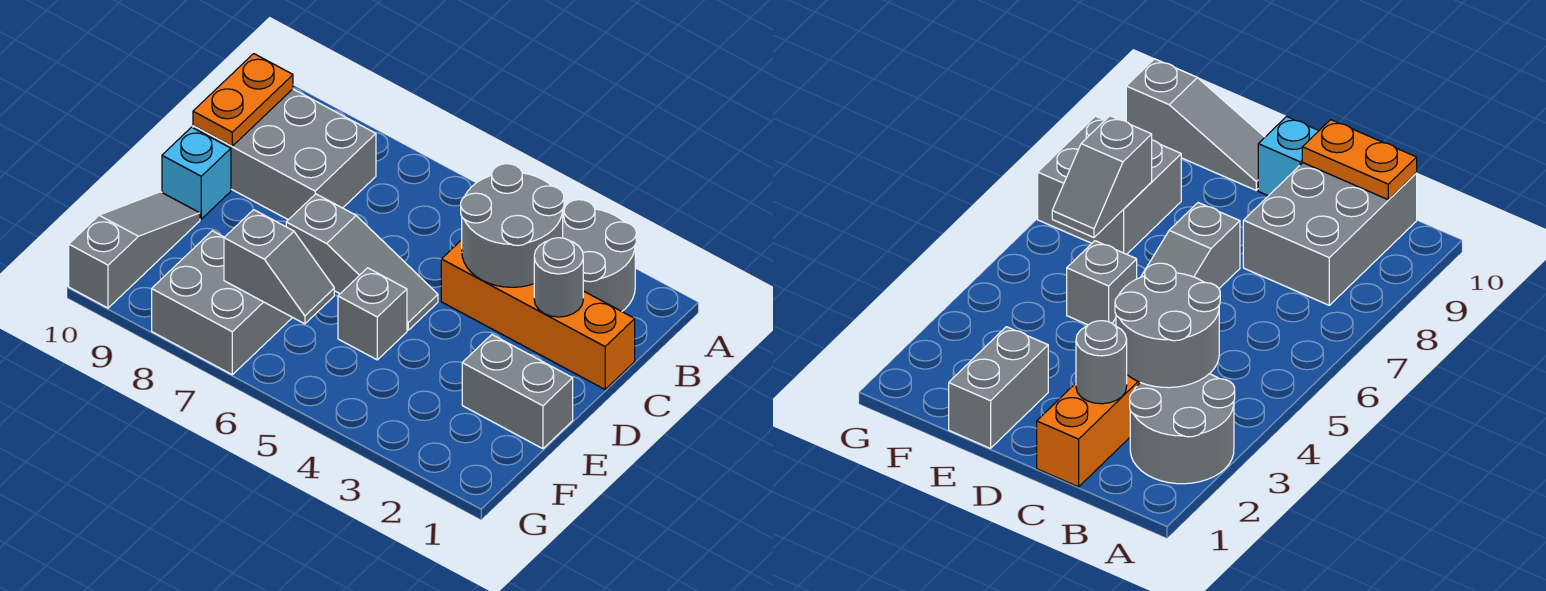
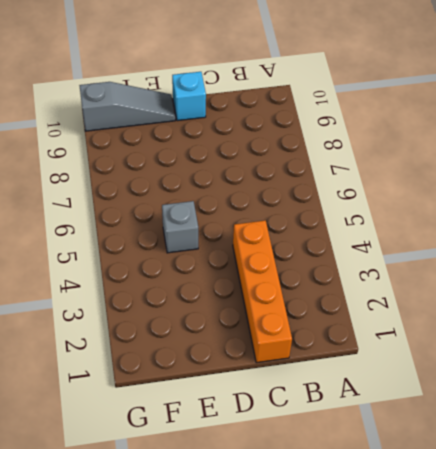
none -> grey round brick A2:B3 level 1
none -> grey brick B8:C10 level 1
none -> grey slope D5:D7 level 1 top 7

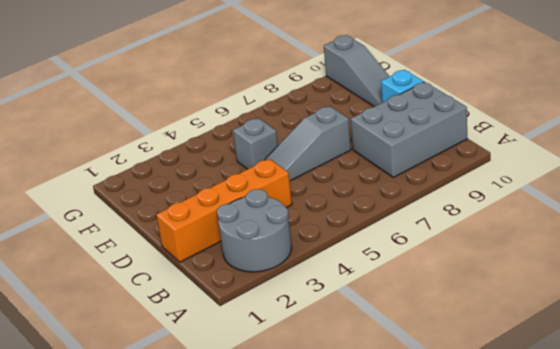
none -> grey brick E1:E2 level 1
none -> grey brick F7:G8 level 1
none -> grey round brick B3:C4 level 2

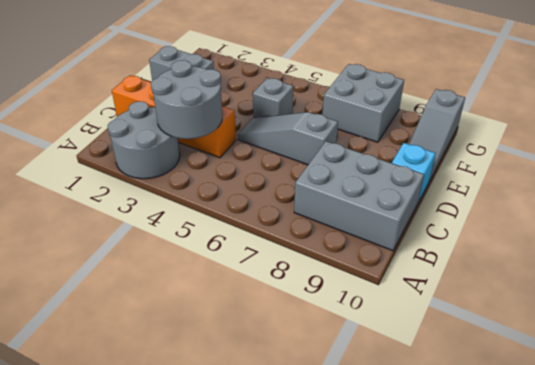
none -> orange plate B10:C10 level 2
none -> grey round brick C2 level 2
none -> grey slope F6:F7 level 2 top 7

